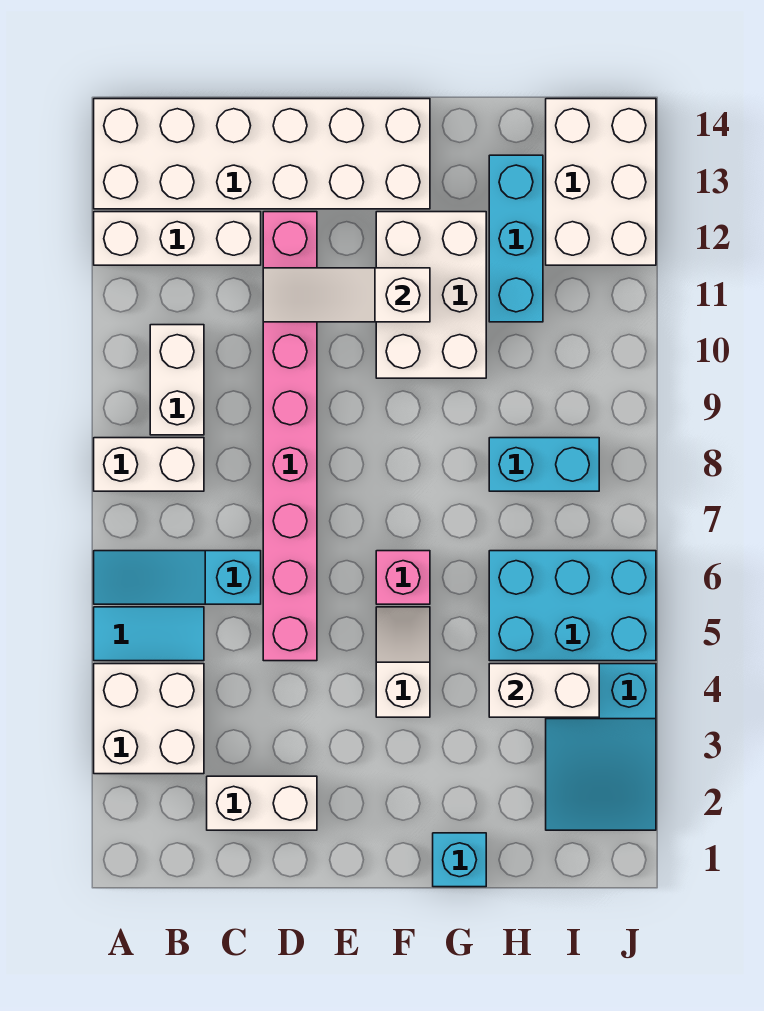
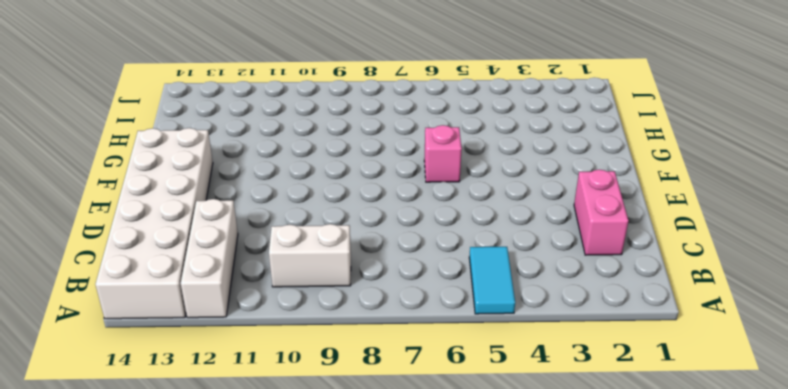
pink brick C2:D2 level 1 -> white brick C2:D2 level 1
none -> white brick A3:B4 level 1
none -> cyan slope A6:C6 level 1 top C
none -> white brick A8:B8 level 1

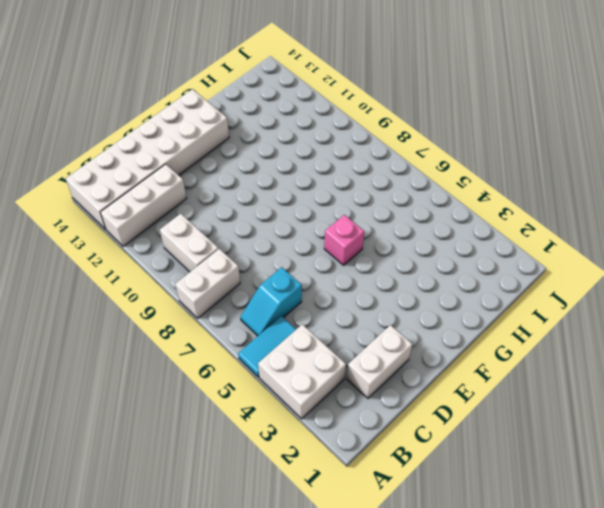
cyan slope B6:C6 level 1 top C -> cyan slope A6:C6 level 1 top C
none -> pink brick D5:D12 level 1
none -> white slope F4:F5 level 1 top 4
none -> white brick F10:G12 level 1

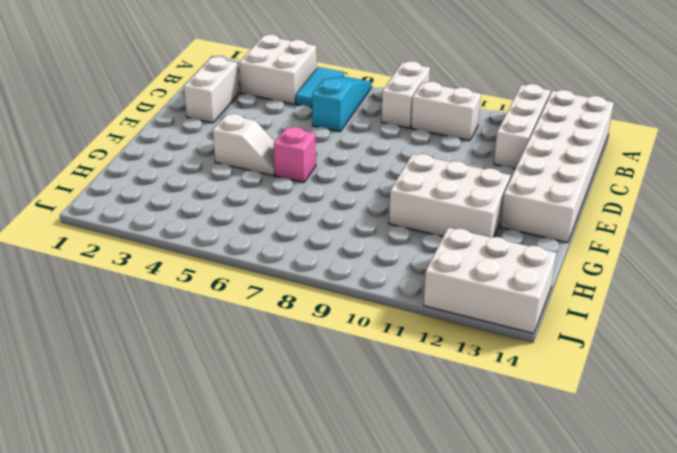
none -> pink brick D5:D12 level 1
none -> cyan brick G1 level 1
none -> cyan brick H5:J6 level 1

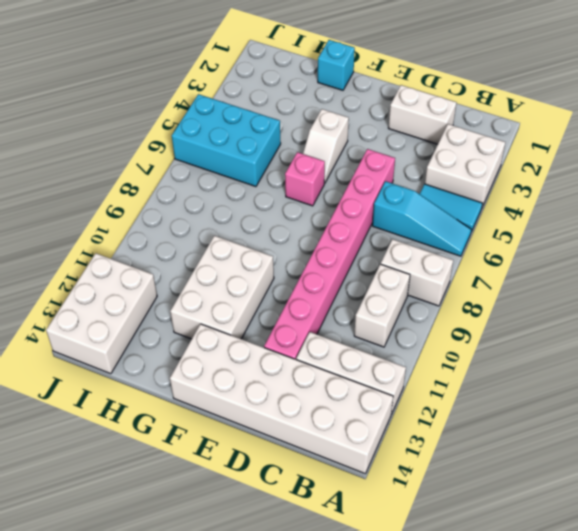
none -> cyan brick H8:I8 level 1
none -> cyan brick H11:H13 level 1
none -> cyan slope I2:J4 level 1 top 4

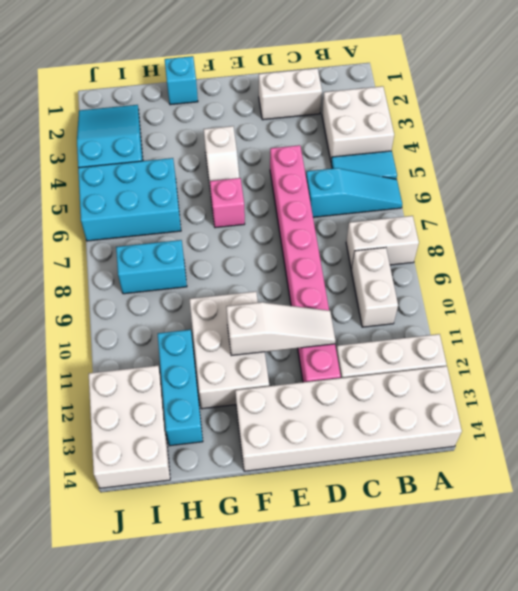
none -> white brick H4:I4 level 2

